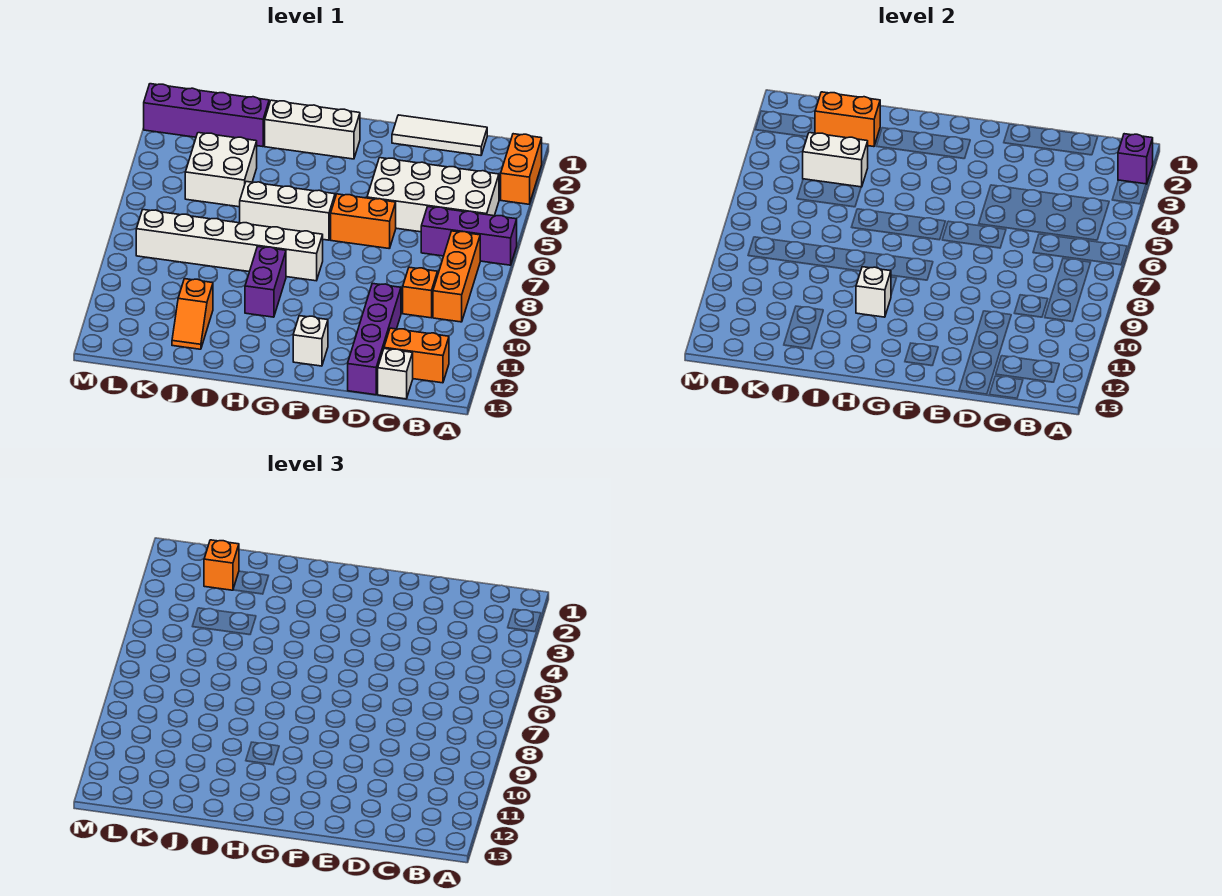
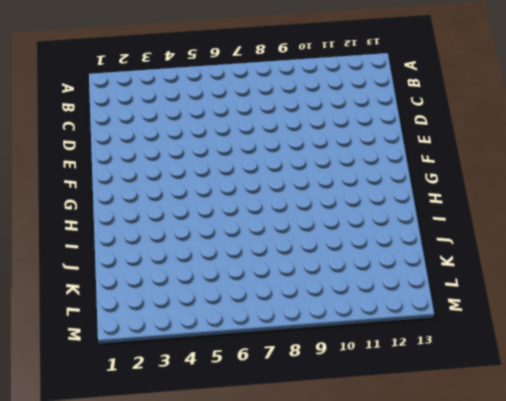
none -> orange brick A2:A3 level 1
none -> purple brick A6:C6 level 1
none -> white brick B4:E5 level 1

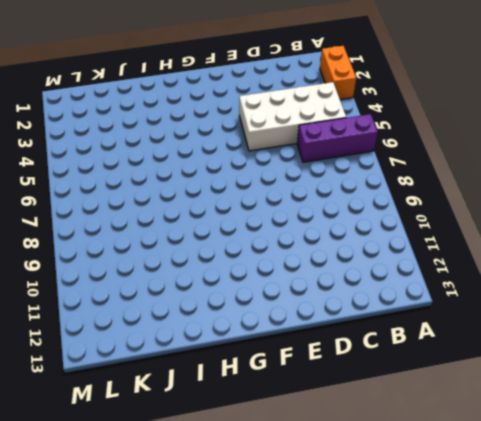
none -> orange brick B7:B9 level 1
none -> orange brick B12:C12 level 1
none -> white tile C1:E1 level 1

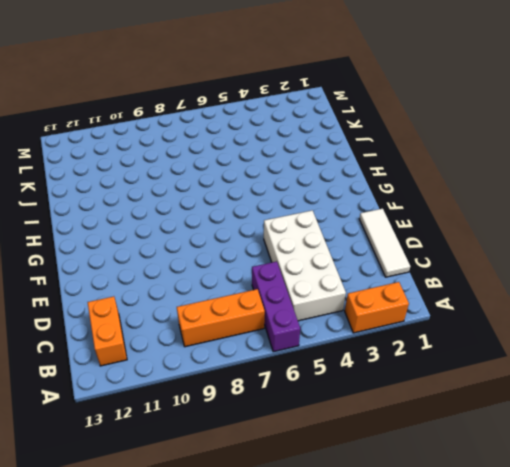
none -> orange brick C9 level 1
none -> white brick C13 level 1
none -> purple brick D10:D13 level 1

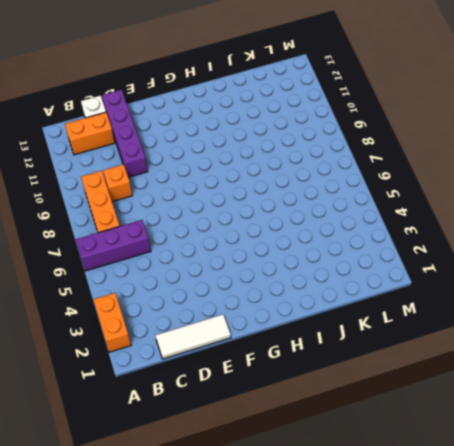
none -> white brick B4:E5 level 1
none -> orange brick E6:F6 level 1
none -> white brick F12 level 1

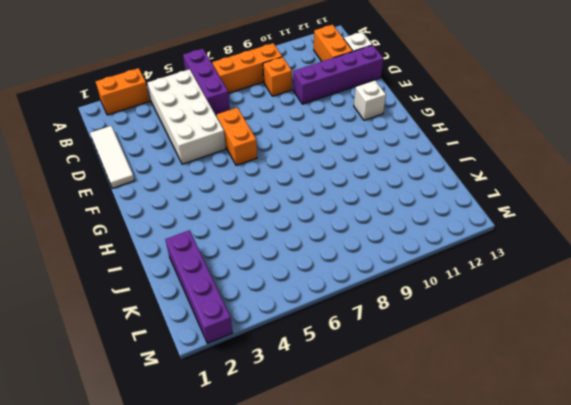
none -> white brick G2:I2 level 1
none -> white brick G6:I6 level 1
none -> white brick G8:L8 level 1

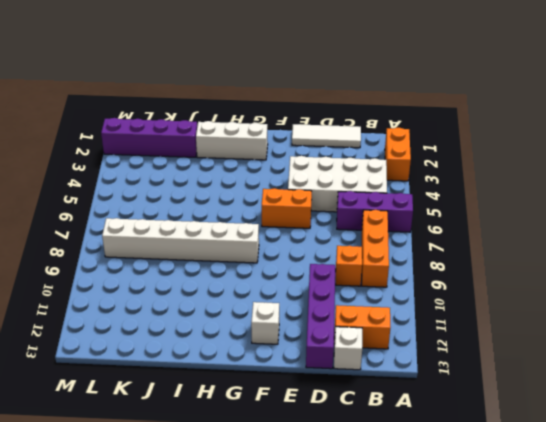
none -> white brick G6:I6 level 1
none -> purple brick H9:H10 level 1
none -> white brick J4:K5 level 1

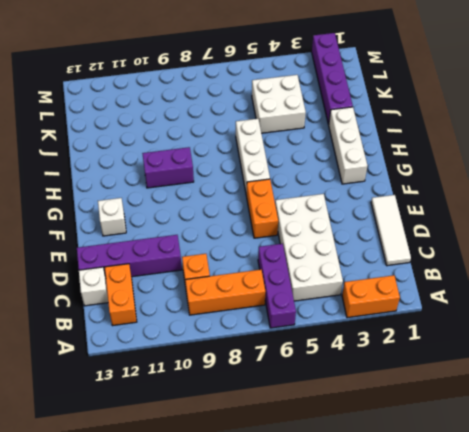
none -> white brick G8:L8 level 1
none -> orange slope J11:J12 level 1 top 11
none -> purple brick A2 level 2

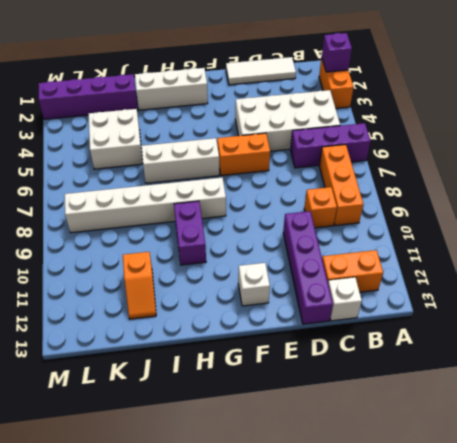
none -> white brick H10 level 2
none -> orange brick J2:K2 level 2
none -> white brick J4:K4 level 2

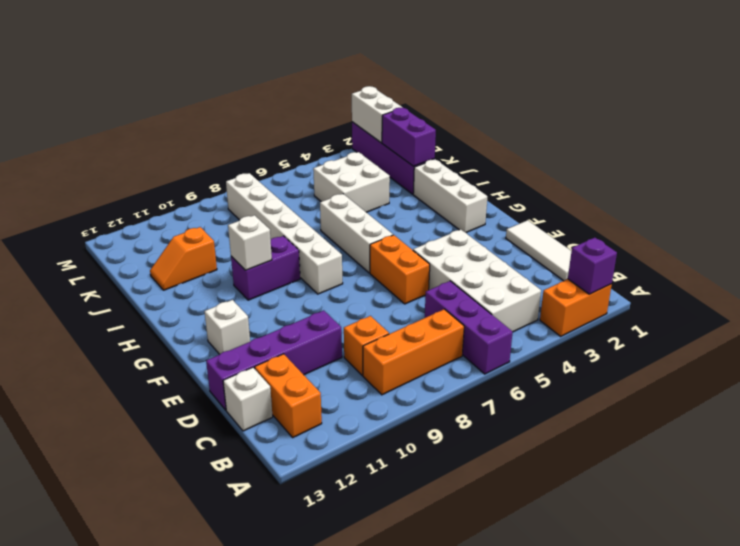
purple brick J2:K2 level 2 -> orange brick J2:K2 level 2
white brick L2:M2 level 2 -> white brick J4:K4 level 2
none -> orange brick K2 level 3

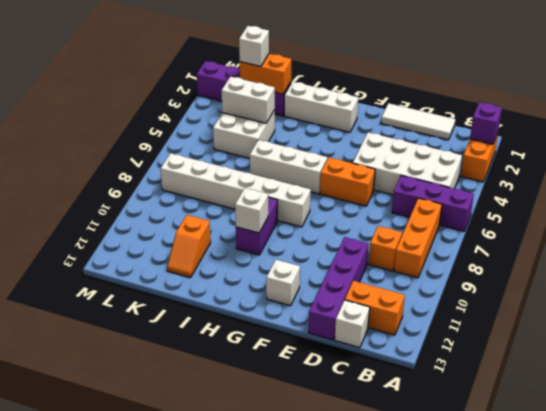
white brick K2 level 3 -> orange brick K2 level 3

